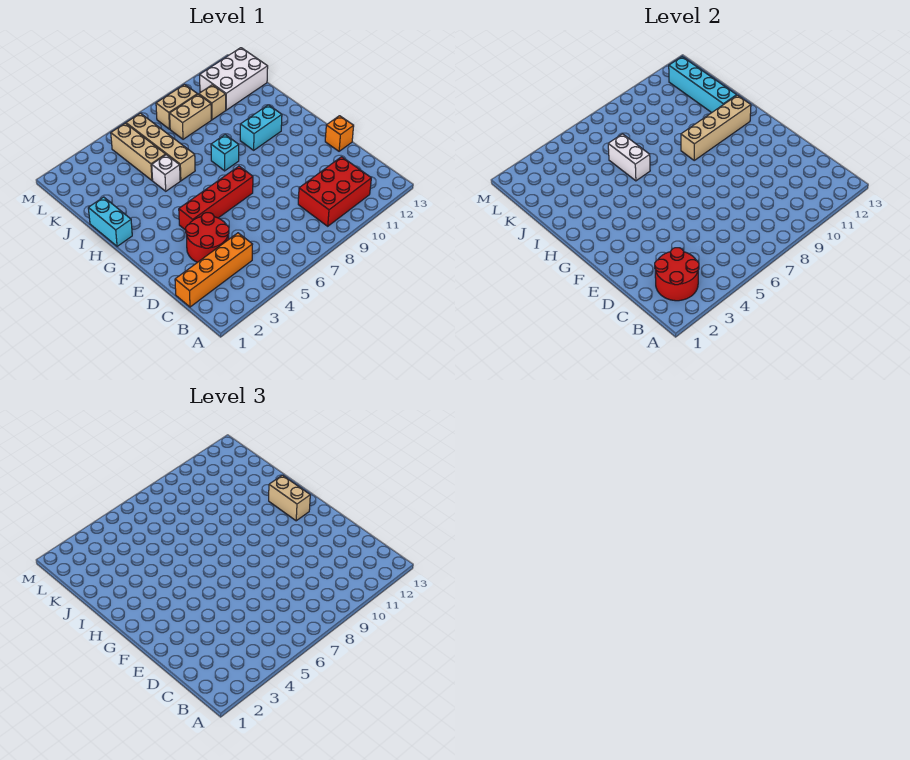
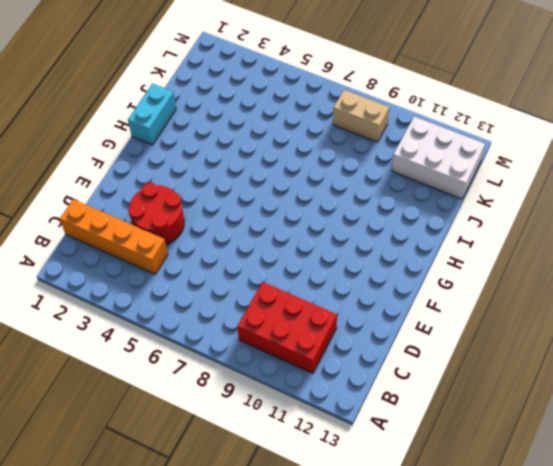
none -> orange brick E13 level 1
none -> red brick F4:F7 level 1
none -> cyan brick H8 level 1

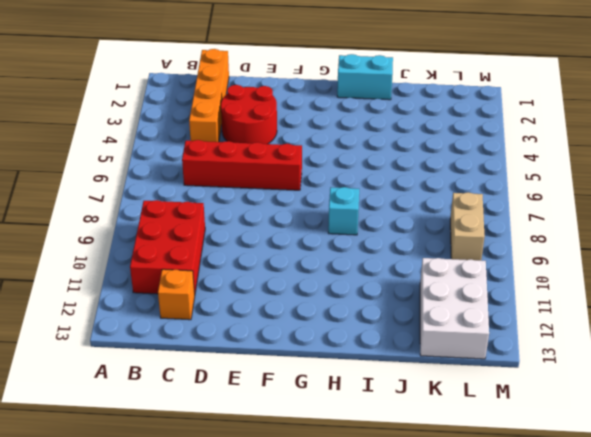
red brick C6:F6 level 1 -> red brick F4:F7 level 1
orange brick C12 level 1 -> orange brick E13 level 1
none -> cyan brick H10:H11 level 1
none -> white brick I5 level 1
none -> tan brick I6:L6 level 1

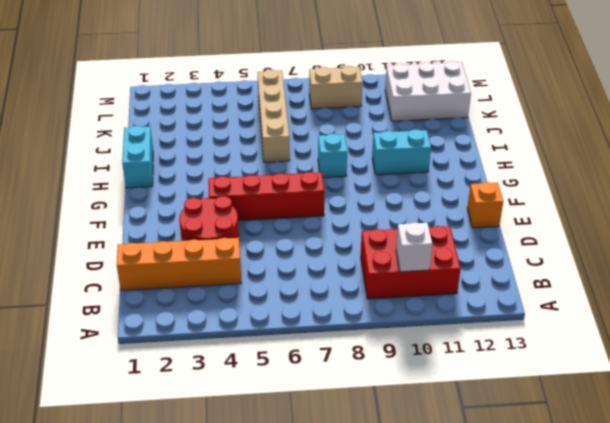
white brick B10 level 2 -> white brick I5 level 1
none -> tan brick J5:L5 level 1
none -> tan brick K8:K9 level 1
none -> tan brick K10 level 1

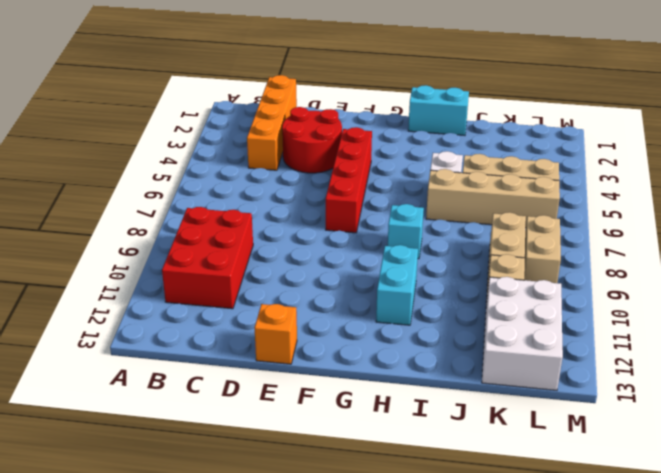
none -> red round brick B2:C3 level 2
none -> tan brick H9:H12 level 2
none -> white brick I6:J6 level 2

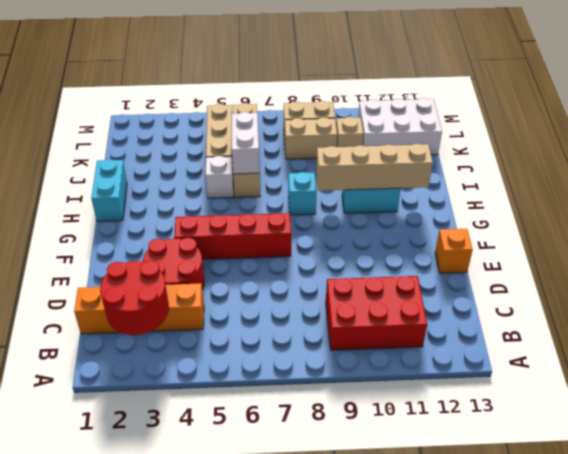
none -> cyan brick I12:L12 level 2
none -> tan brick G12:H12 level 3

